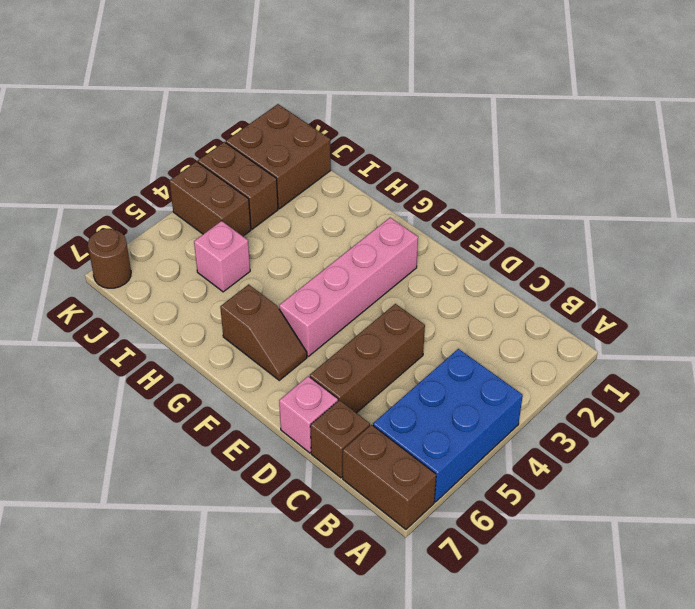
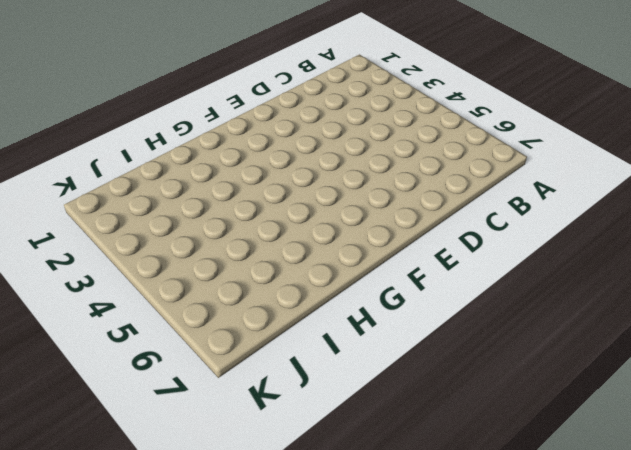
none -> blue brick A4:B6 level 1
none -> brown brick A7:B7 level 1
none -> brown brick C7 level 1

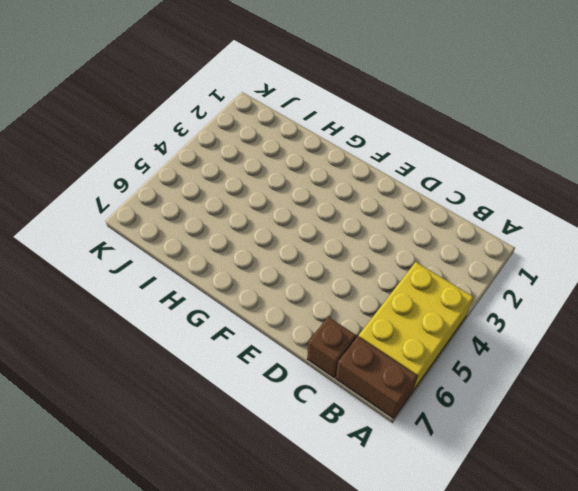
yellow brick A4:B6 level 1 -> blue brick A4:B6 level 1
none -> brown brick D4:D6 level 1
none -> pink brick D7 level 1
none -> pink brick F2:F5 level 1

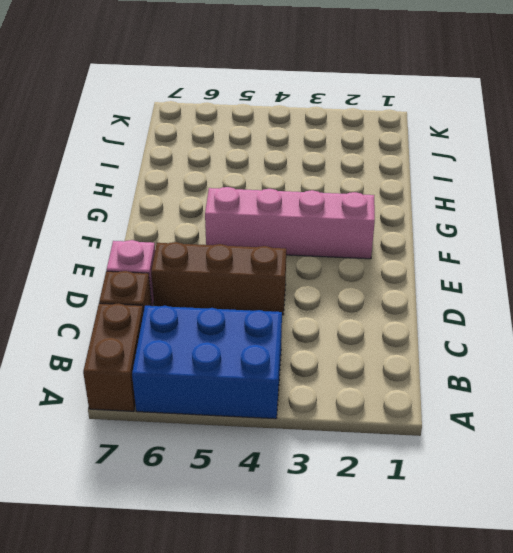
none -> brown slope F6:G6 level 1 top G
none -> pink brick I5 level 1
none -> brown brick J1:K2 level 1

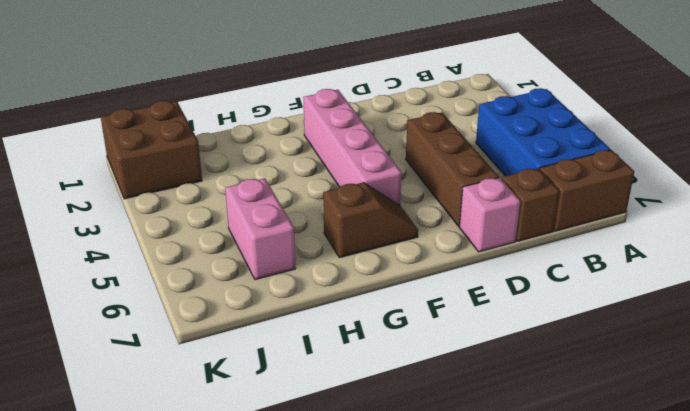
pink brick I5:I6 level 1 -> pink brick I5 level 1
none -> brown brick J3:K3 level 1
none -> brown brick J4:K4 level 1
none -> brown round brick K7 level 1

